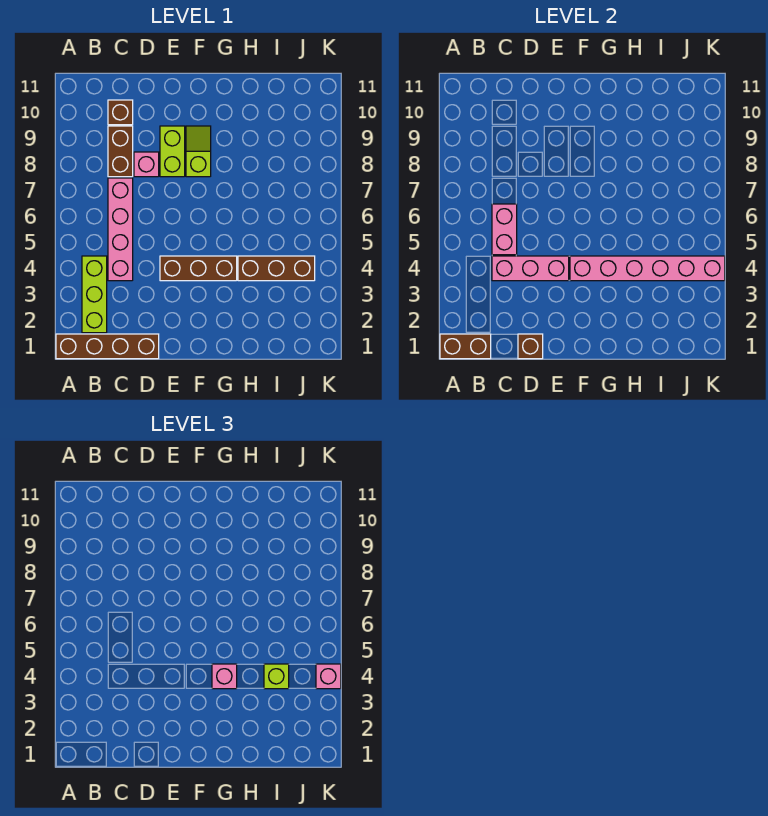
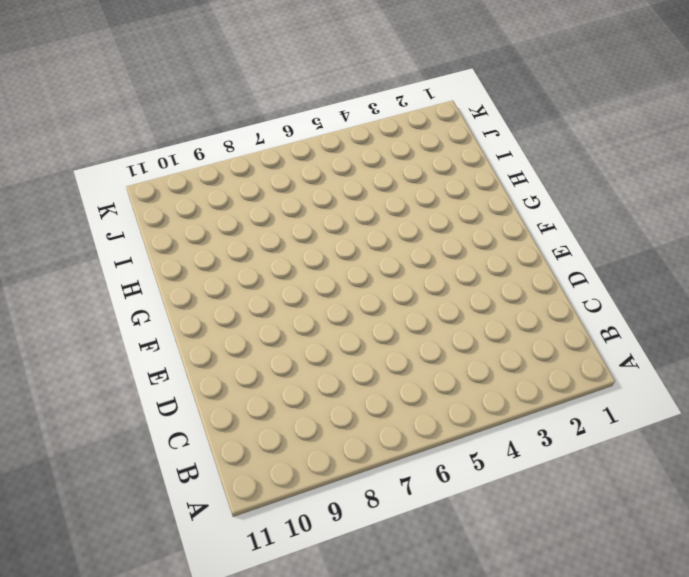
none -> brown brick A1:D1 level 1
none -> lime brick B2:B4 level 1
none -> pink brick C4:C7 level 1

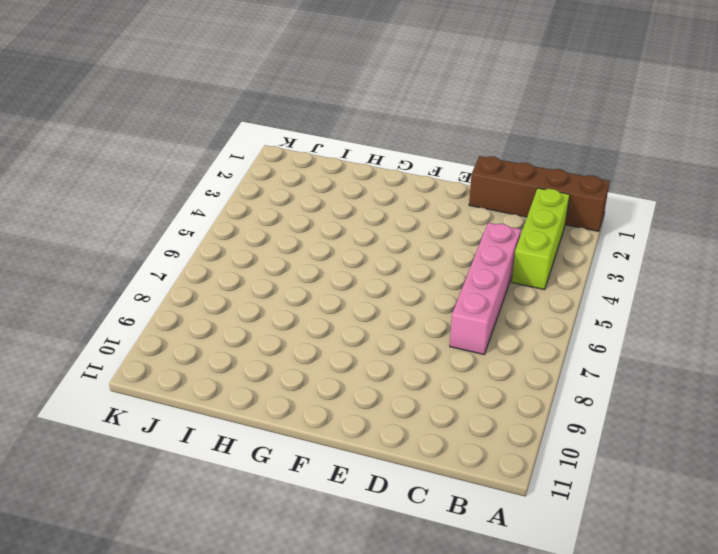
none -> brown brick C8:C9 level 1
none -> brown brick C10 level 1
none -> pink brick D8 level 1

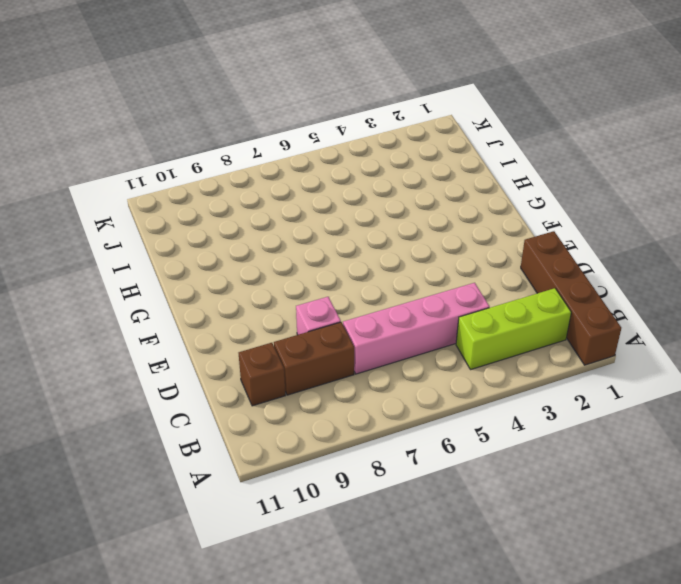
none -> brown brick E4:G4 level 1
none -> lime brick E8:E9 level 1
none -> lime slope F8:F9 level 1 top 8

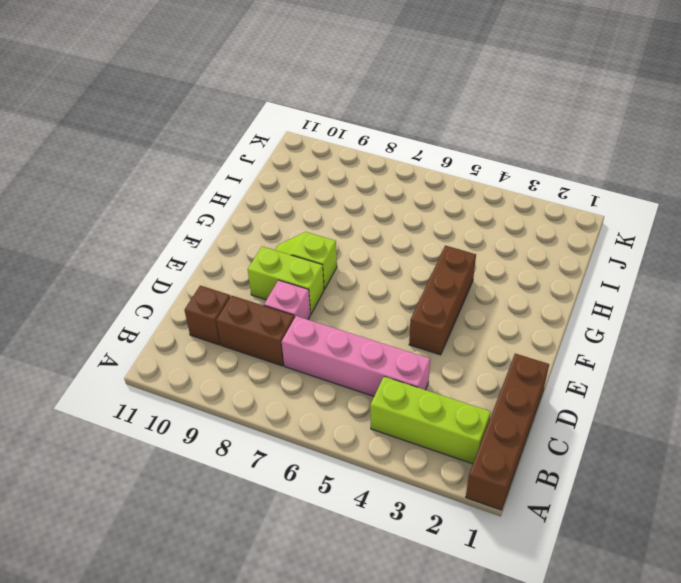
none -> brown brick H4:J4 level 1
none -> brown brick A1:B1 level 2
none -> pink brick C4:E4 level 2

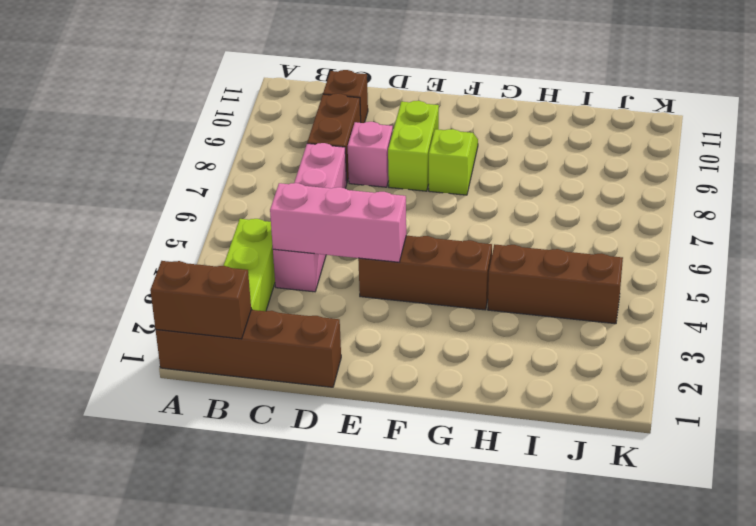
none -> pink brick C5:C6 level 2
none -> brown brick D1 level 2
none -> pink brick F4:K4 level 2

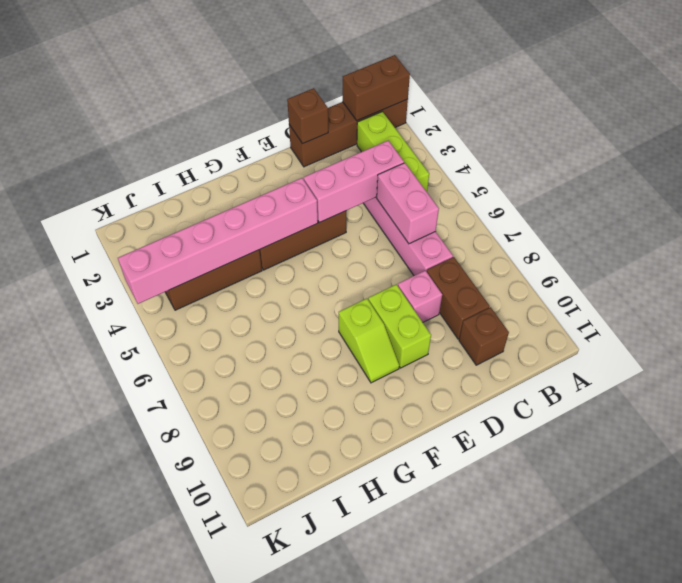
none -> pink brick G4 level 3
none -> lime brick I4 level 3
none -> pink brick K4 level 3

